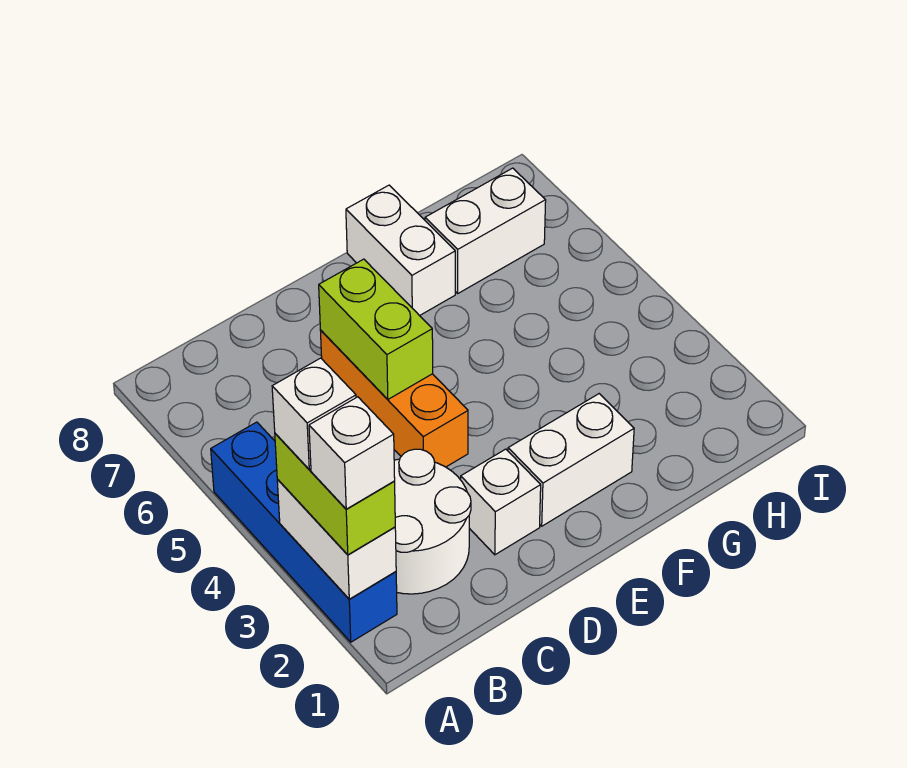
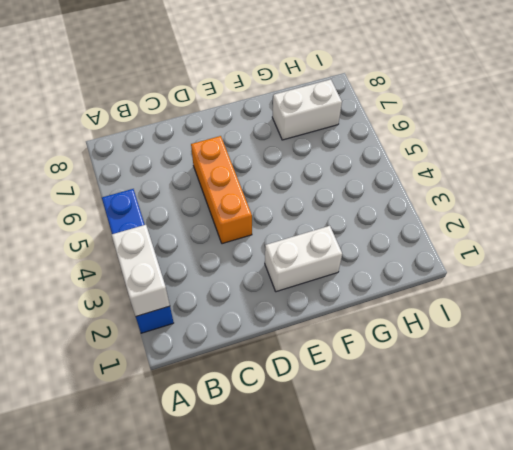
none -> white round brick B2:C3 level 1
none -> white brick D2 level 1
none -> white brick F7:F8 level 1

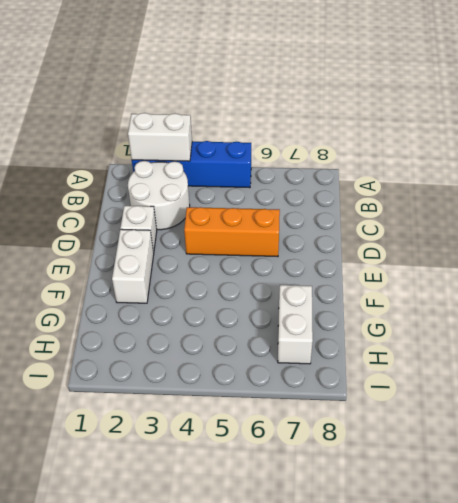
none -> white brick F7:F8 level 1
none -> lime brick D5:D6 level 2
none -> lime brick A2:A3 level 3

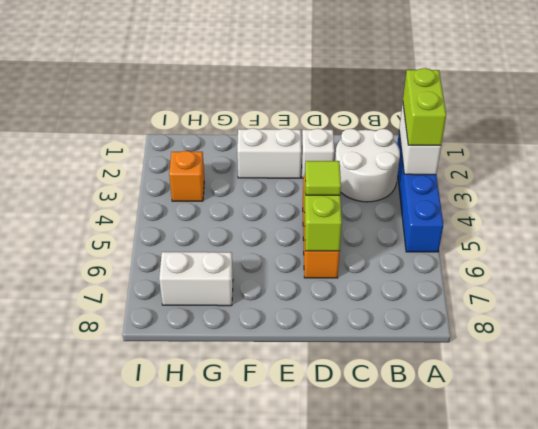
lime tile D5 level 3 -> none
orange brick H3 level 1 -> none
none -> white brick F7:F8 level 1
none -> white brick A2 level 4
none -> white brick A3 level 4

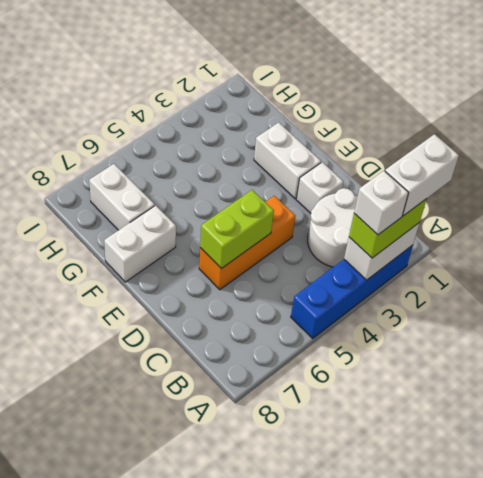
white brick A1:A2 level 4 -> white brick A2 level 4

